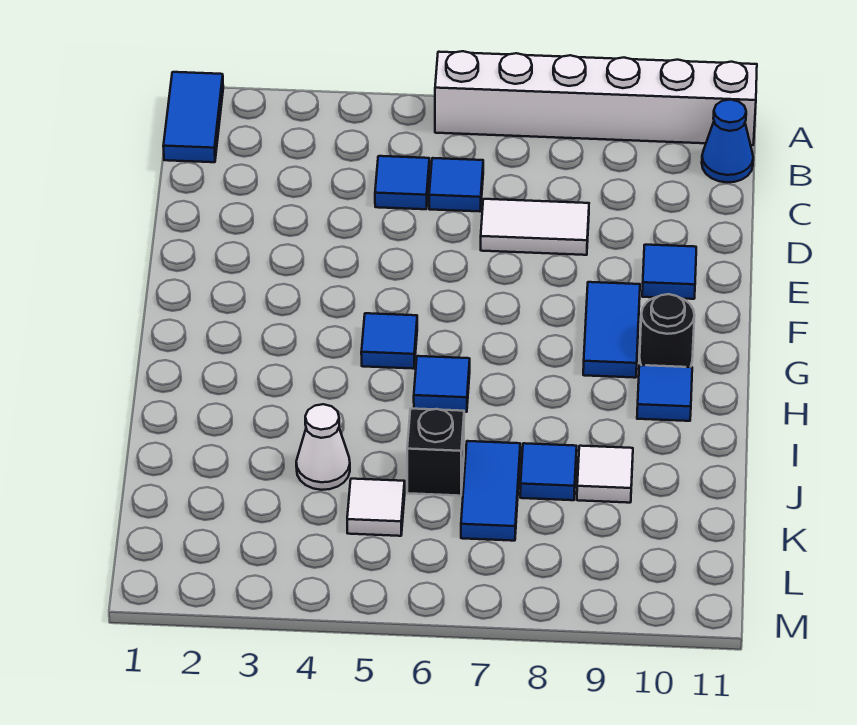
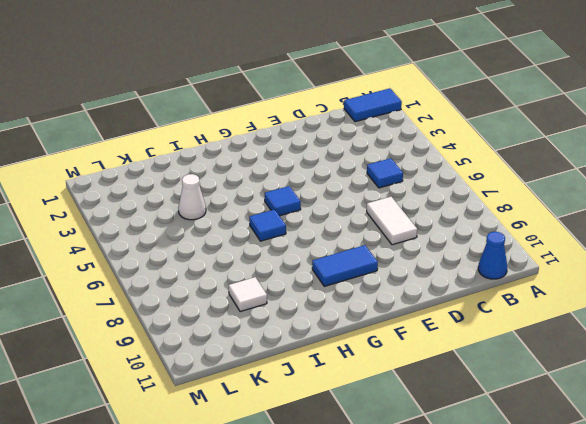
none -> white brick A6:A11 level 1
none -> blue tile C6 level 1
none -> blue tile E10 level 1

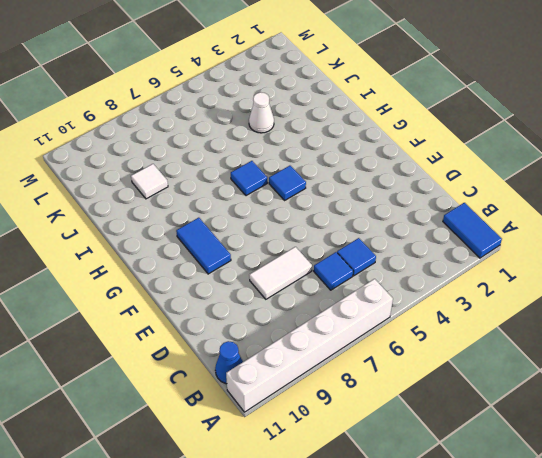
none -> blue tile E10 level 1
none -> black round brick G10 level 1
none -> blue tile H10 level 1

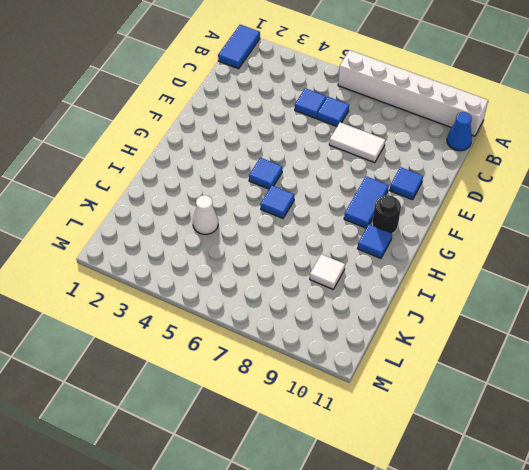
none -> black brick J6 level 1
none -> blue tile J7:K7 level 1
none -> blue tile J8 level 1

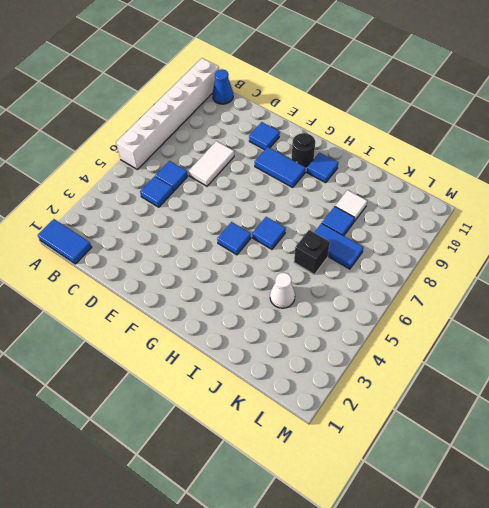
none -> white tile K5 level 1

